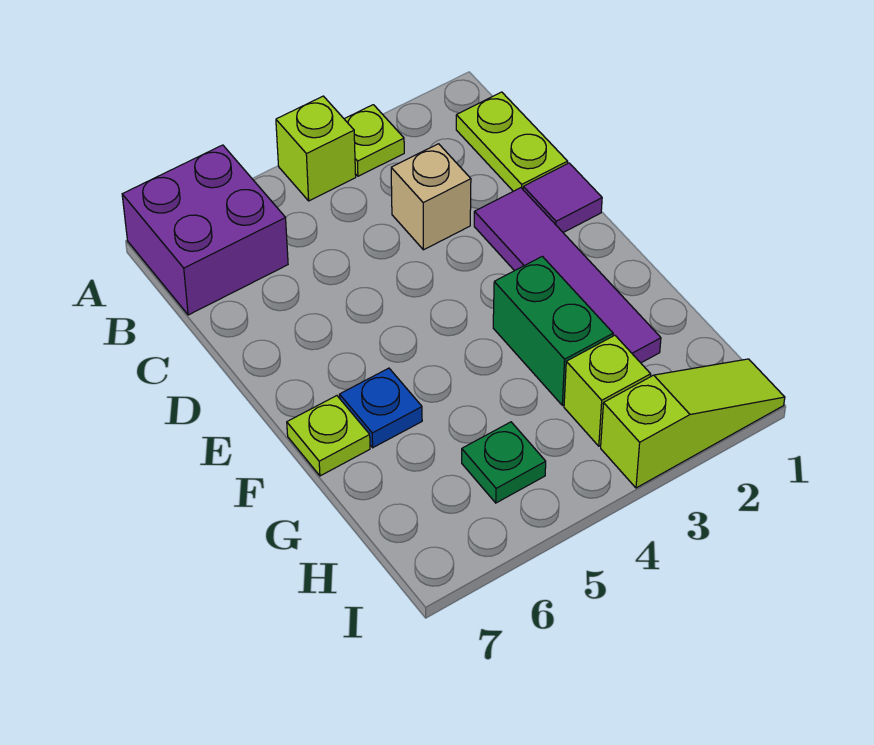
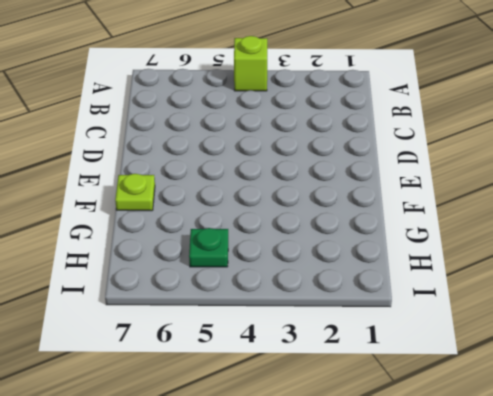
none -> lime plate A3 level 1
none -> purple brick A6:B7 level 1
none -> lime plate B1:C1 level 1

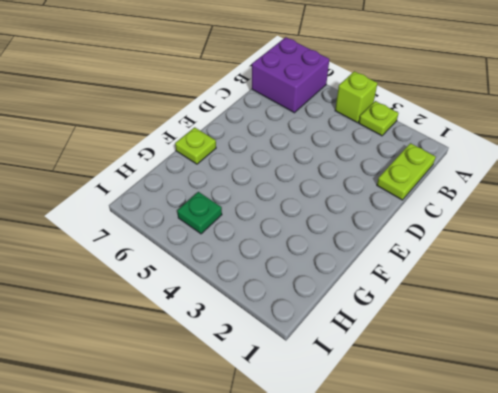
none -> tan brick C3 level 1
none -> purple tile D1 level 1
none -> purple tile D2:G2 level 1

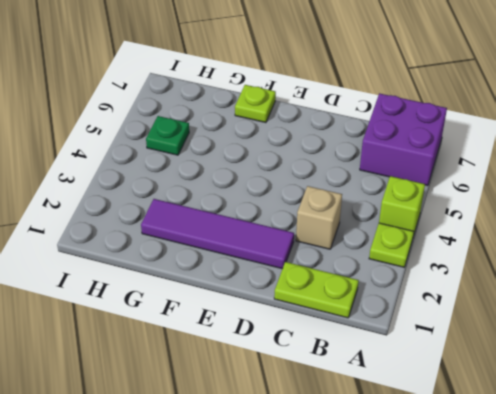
none -> purple tile D1 level 1
none -> green brick F3:G3 level 1
none -> blue plate F6 level 1

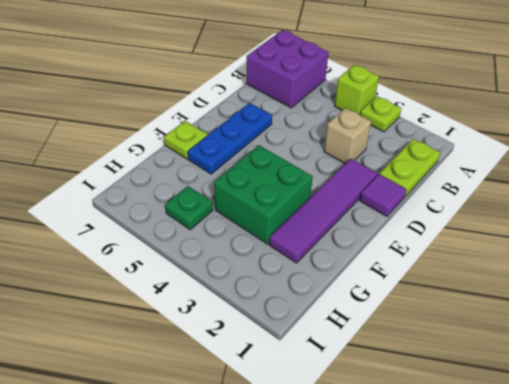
blue plate D6:F6 level 1 -> blue plate F6 level 1
green brick F3:G4 level 1 -> green brick F3:G3 level 1
none -> lime brick H3 level 1
none -> lime slope I1:I3 level 1 top 3

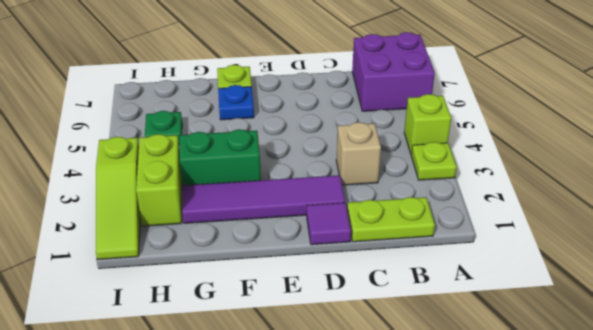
lime brick H2:H3 level 1 -> lime brick H3 level 1

